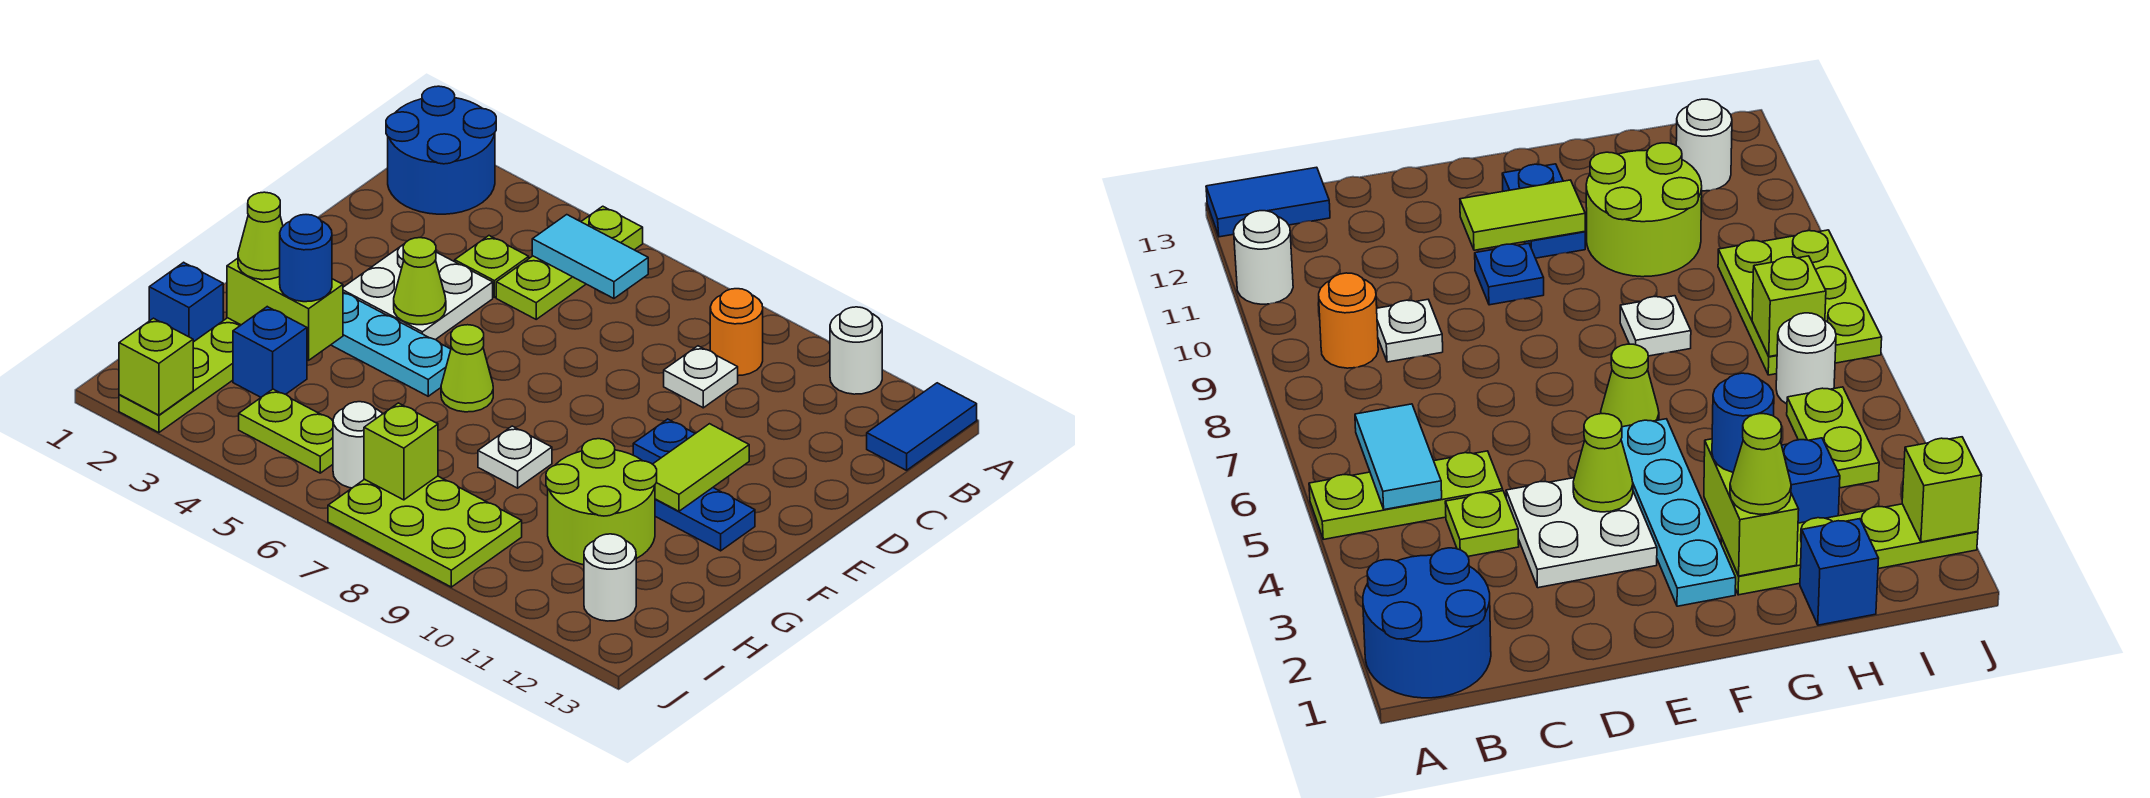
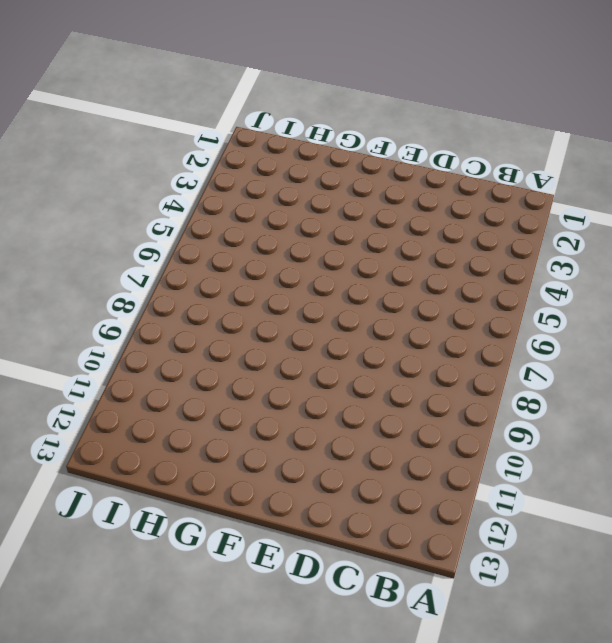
none -> blue round brick A1:B2 level 1
none -> lime plate A5:C5 level 1
none -> white round brick A11 level 1

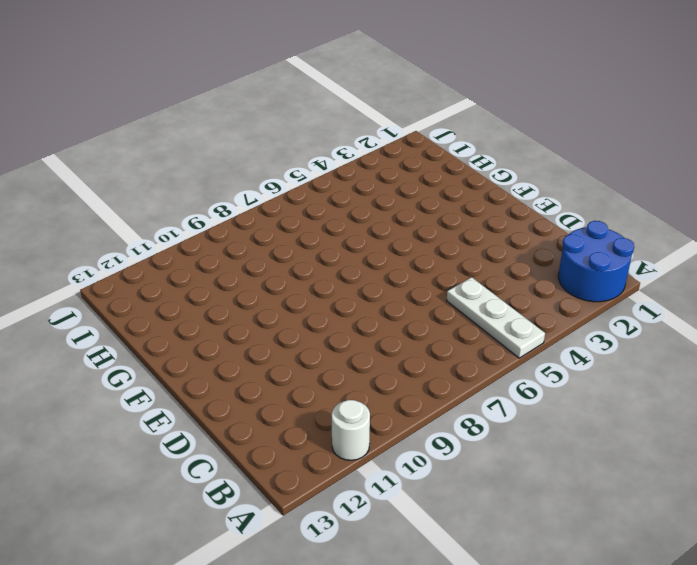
white plate A5:C5 level 1 -> lime plate A5:C5 level 1
none -> blue tile A13:B13 level 1
none -> orange round brick B9 level 1
none -> lime plate C4 level 1

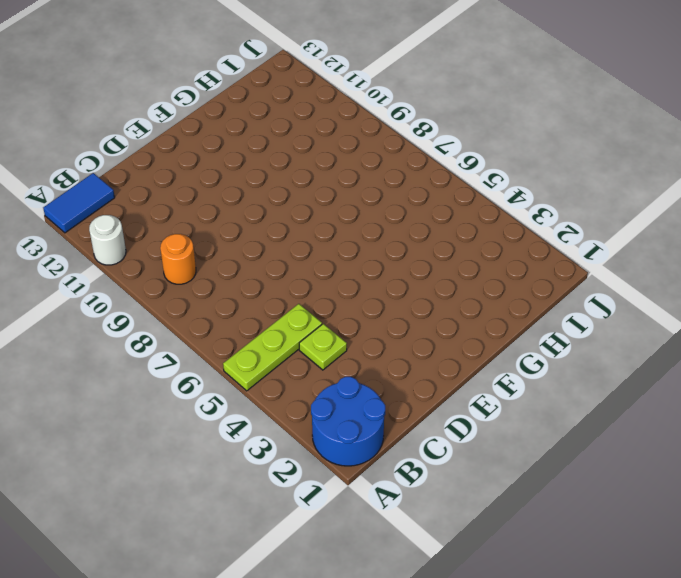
none -> white plate C9 level 1
none -> white plate D3:E4 level 1
none -> blue plate E10 level 1

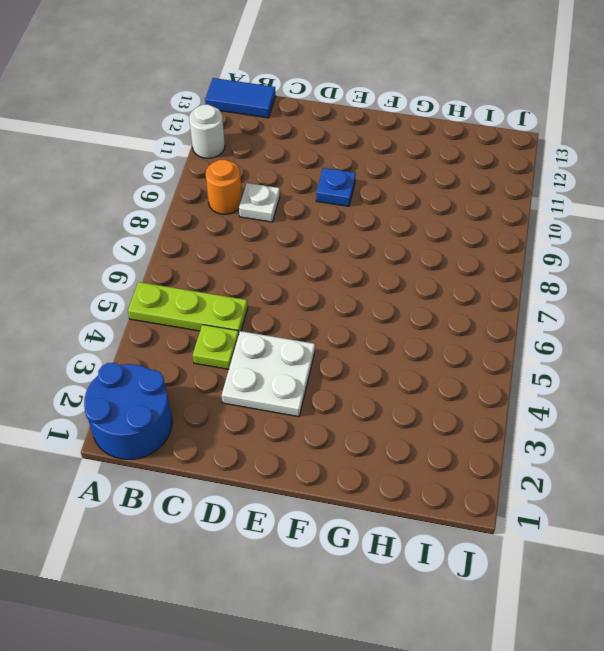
none -> cyan plate F2:F5 level 1
none -> lime cone F6 level 1
none -> blue plate F11:F12 level 1

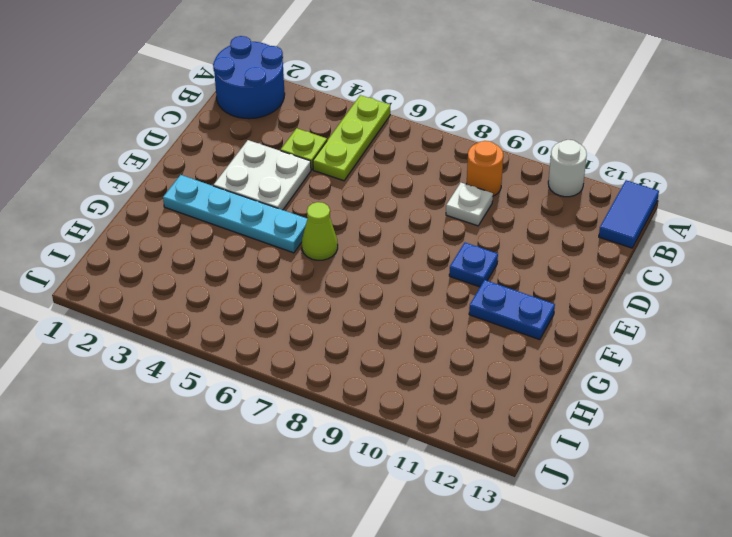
none -> lime plate G2:J2 level 1
none -> white plate G8 level 1
none -> lime round brick G10:H11 level 1

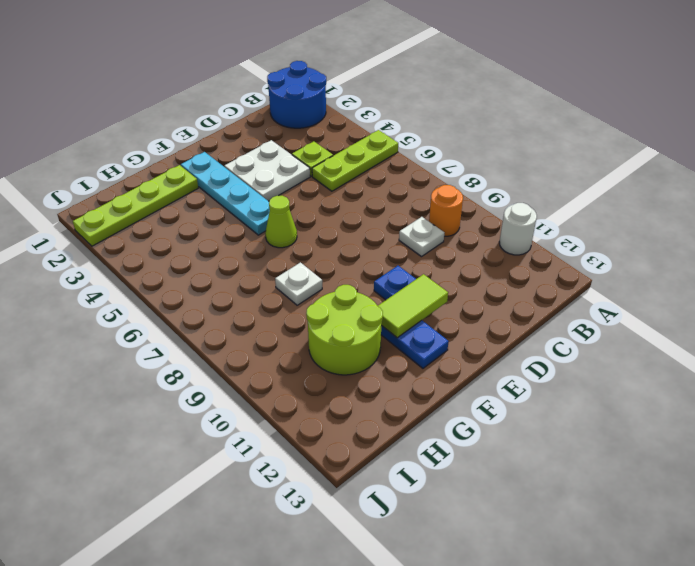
none -> blue tile A13:B13 level 1
none -> blue brick H1 level 1
none -> blue brick H3 level 1

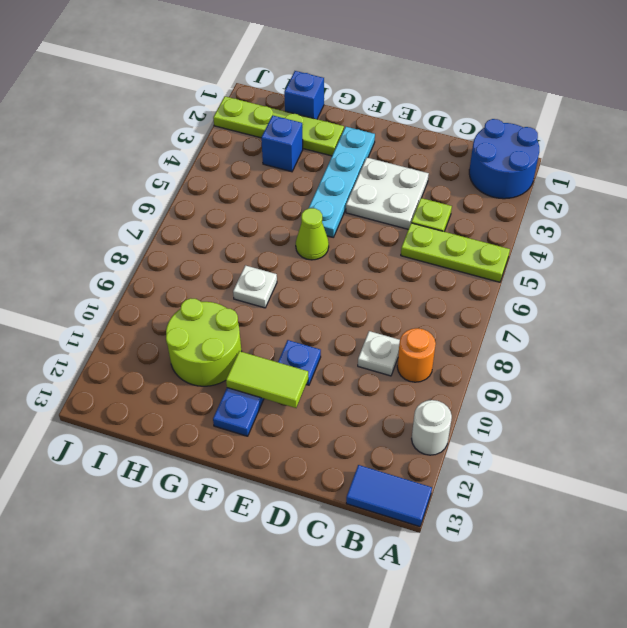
none -> lime plate I4:I5 level 1
none -> white round brick I6 level 1
none -> lime plate I7:J9 level 1

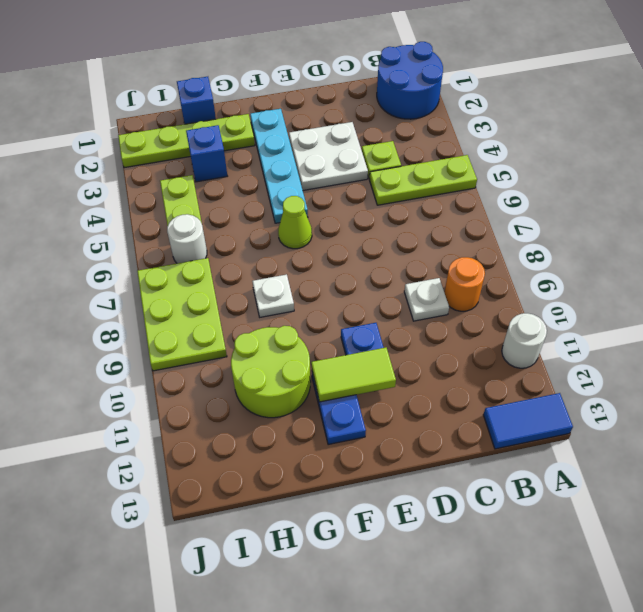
none -> white round brick I12 level 1
none -> cyan tile B5:B6 level 2
none -> lime cone E4 level 2

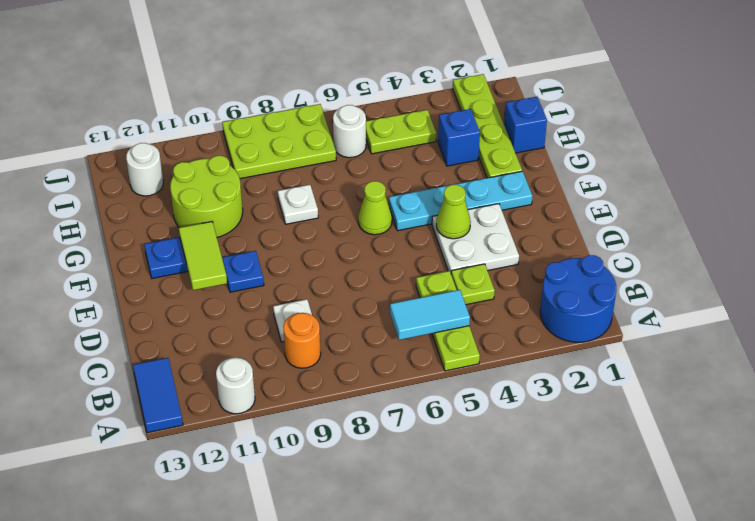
none -> lime brick G2:G3 level 2
none -> lime brick I7 level 2
none -> lime brick J2 level 2

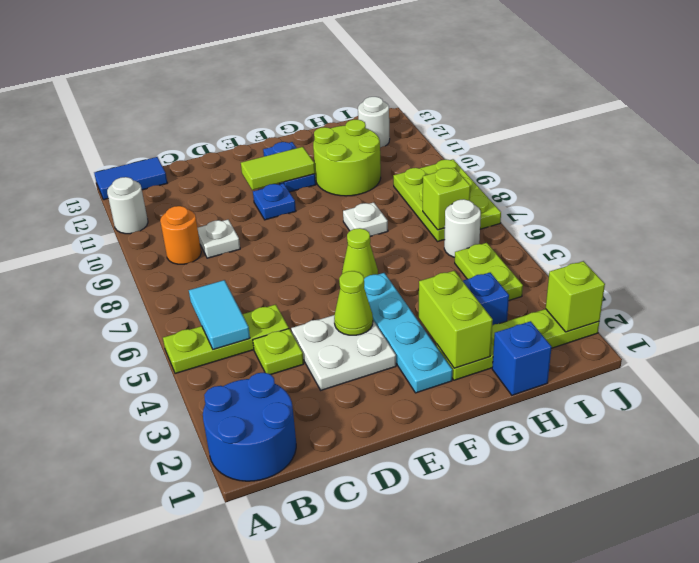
none -> lime cone G2 level 3
none -> blue round brick G3 level 3

